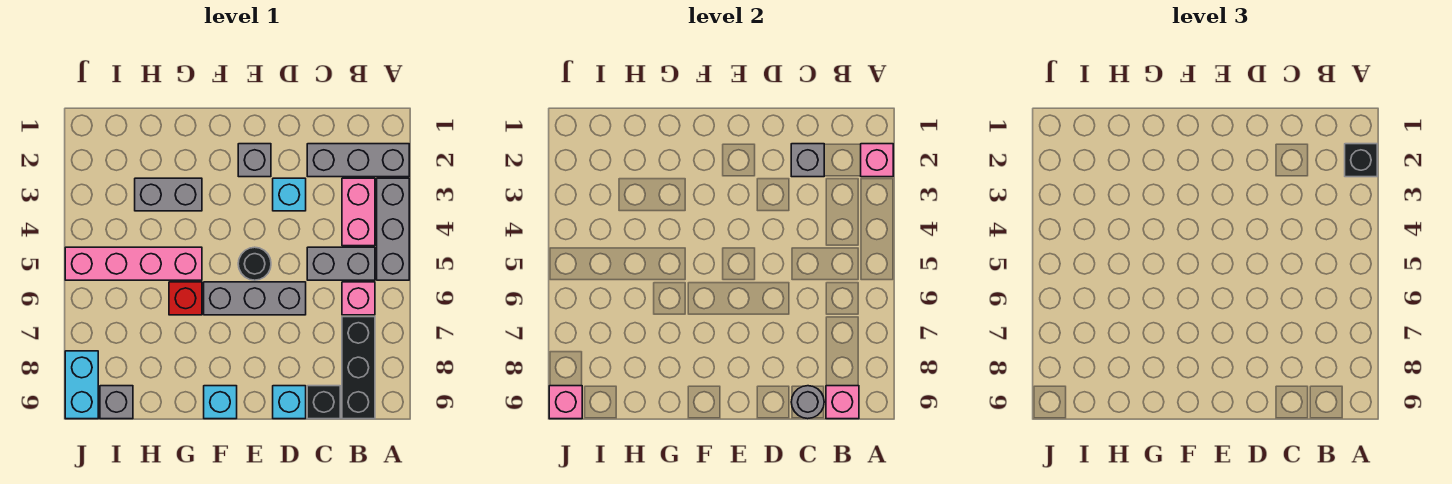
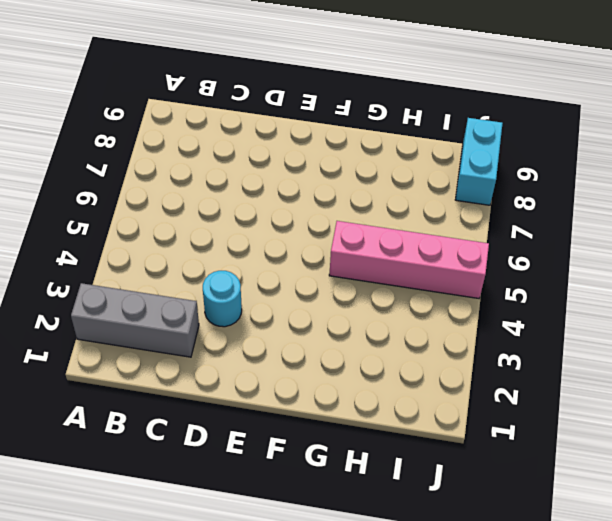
cyan round brick D3 level 1 -> cyan brick D3 level 1
none -> grey brick A3:A5 level 1
none -> pink brick B3:B4 level 1
none -> grey brick B5:C5 level 1

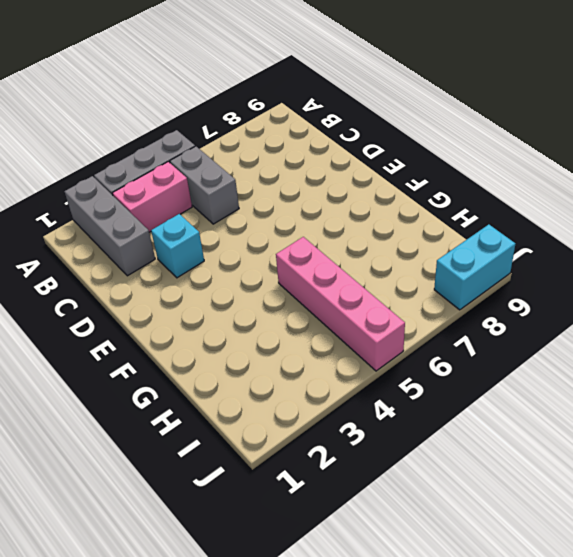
none -> pink brick B6 level 1
none -> black brick B7:B9 level 1
none -> black brick C9 level 1

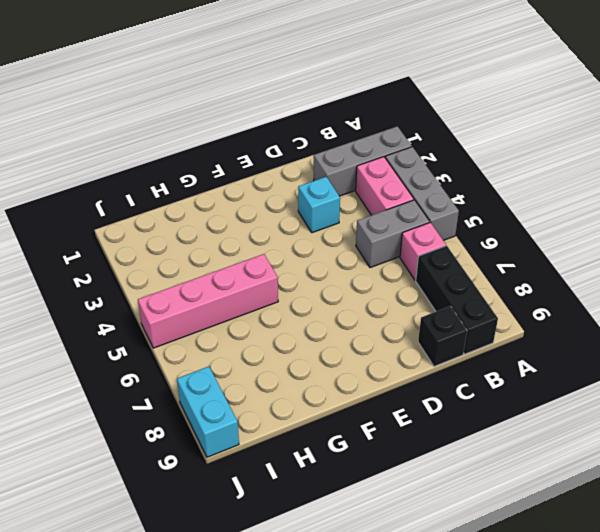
none -> grey brick D6:F6 level 1
none -> cyan brick D9 level 1
none -> grey brick E2 level 1

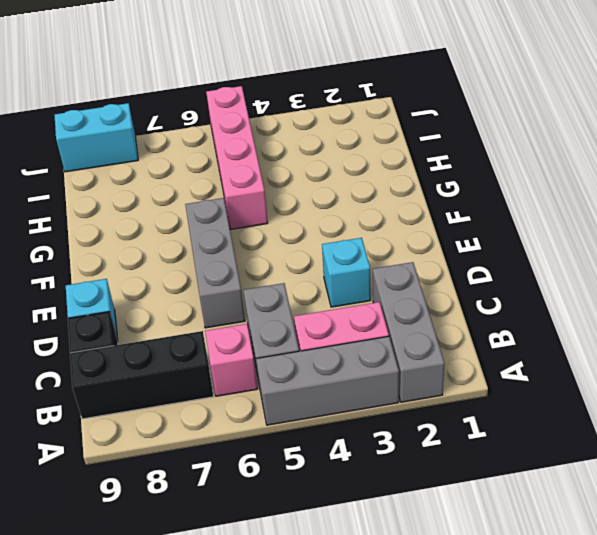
none -> grey brick E2 level 1
none -> black round brick E5 level 1
none -> cyan brick F9 level 1

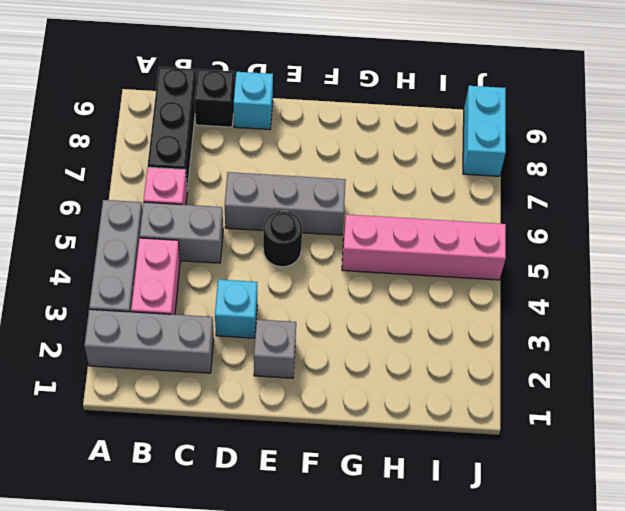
none -> cyan brick F9 level 1
none -> grey brick G3:H3 level 1
none -> red brick G6 level 1

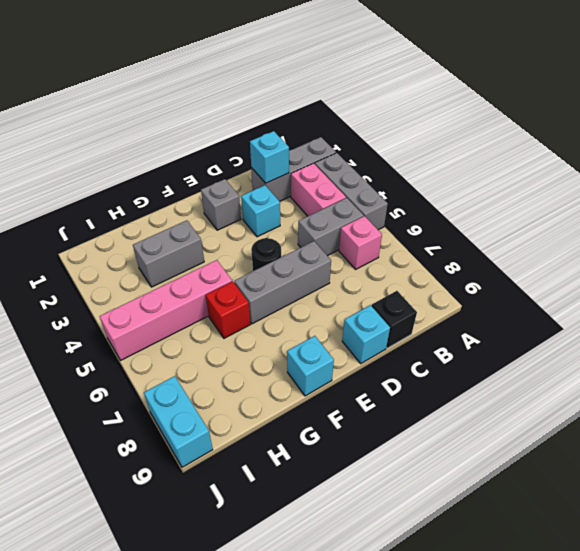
cyan brick C2 level 2 -> grey brick C2 level 2
none -> black brick B7:B9 level 1
none -> grey brick I9 level 1
none -> pink brick A2 level 2

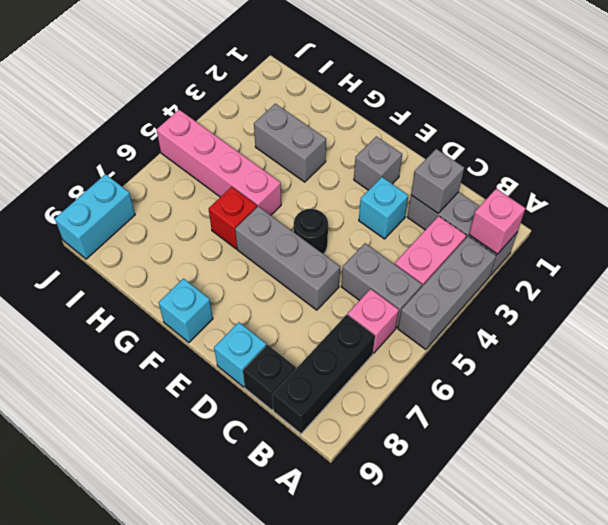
none -> grey brick I9 level 1
none -> pink brick B9 level 2
none -> grey round brick C9 level 2

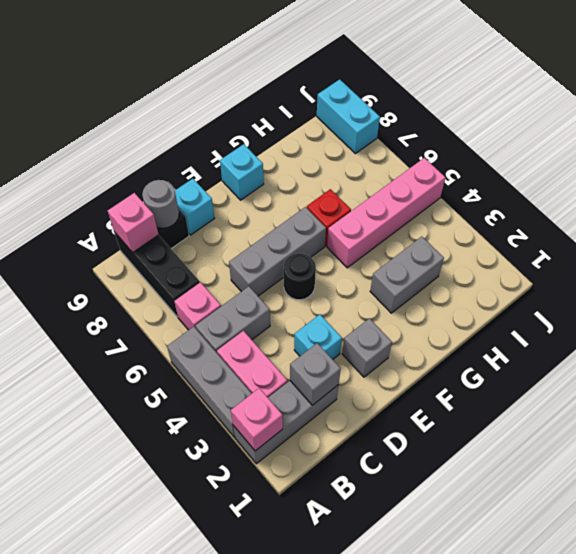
none -> grey brick I9 level 1
none -> pink brick J9 level 2
none -> black brick A2 level 3

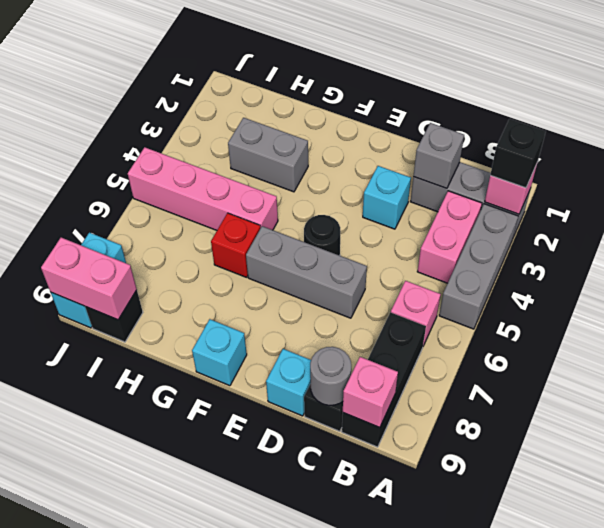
black brick I9 level 1 -> grey brick I9 level 1
pink brick I9:J9 level 2 -> pink brick J9 level 2
none -> grey brick B5:C5 level 1
none -> grey brick E2 level 1

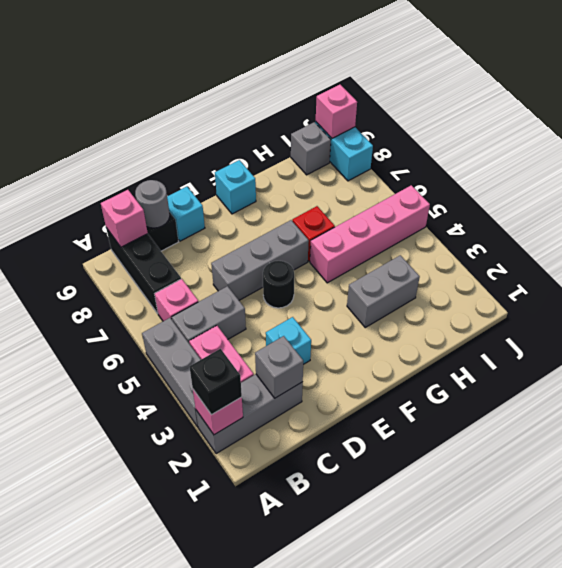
none -> grey brick E2 level 1

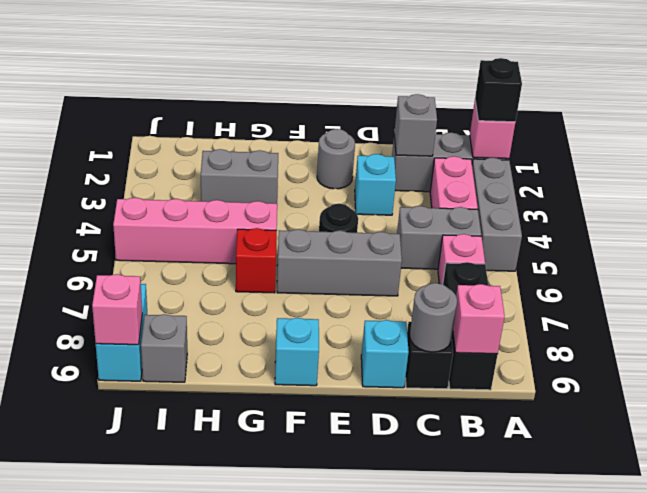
grey round brick E2 level 1 -> grey brick E2 level 1

